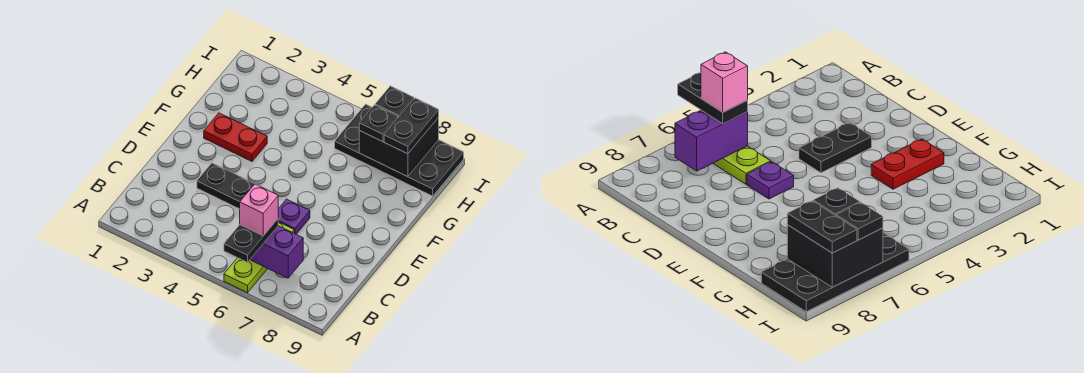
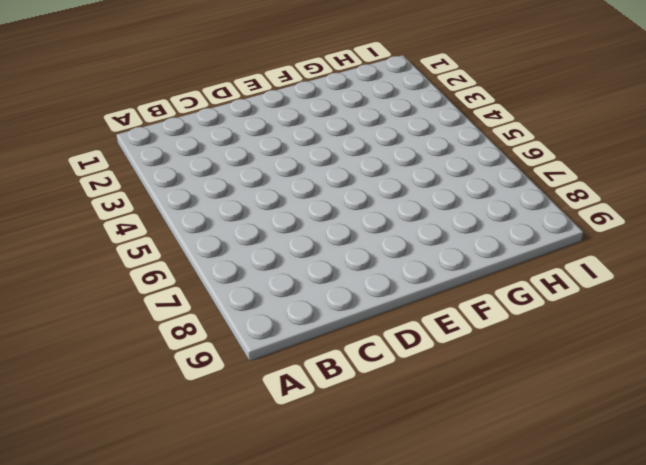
none -> lime plate A6:C6 level 1
none -> black plate D3:D4 level 1
none -> purple plate D6 level 1

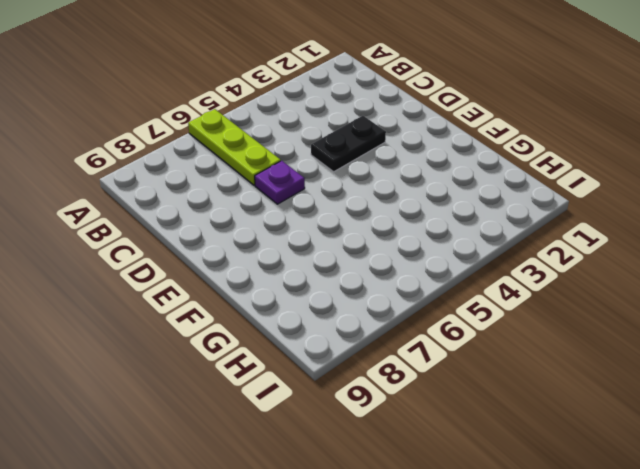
none -> red plate F2:F3 level 1
none -> black plate H6:I9 level 1
none -> purple brick B6:B7 level 2

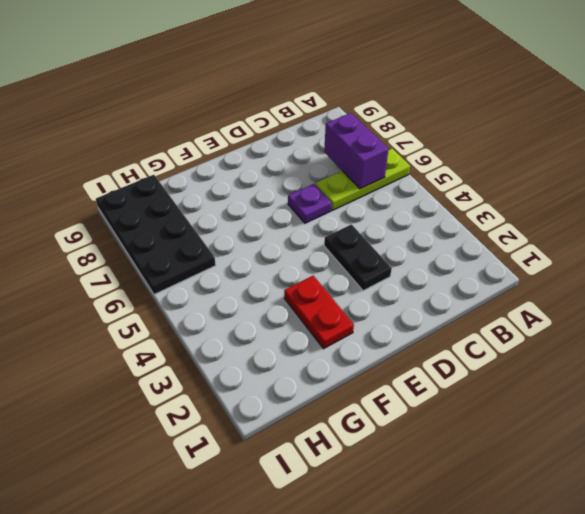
none -> black brick H7:I8 level 2
none -> black plate A6:B6 level 3
none -> black plate H7 level 3

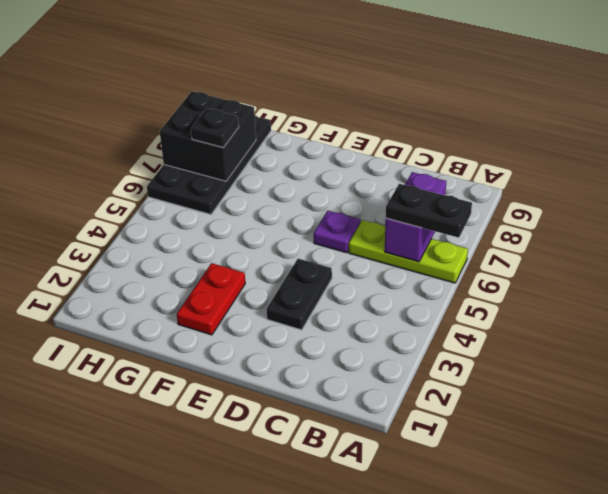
none -> black plate H8:I8 level 3
none -> black plate I7 level 3
none -> pink brick B6 level 4

